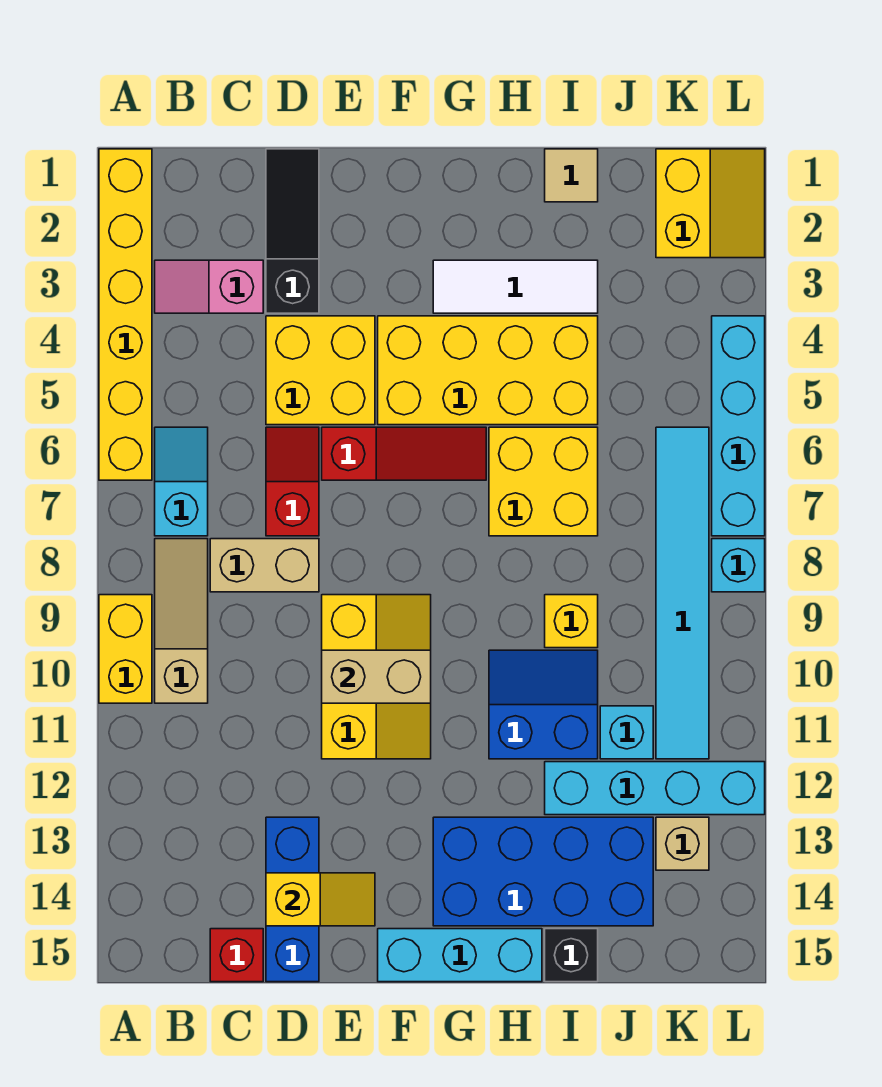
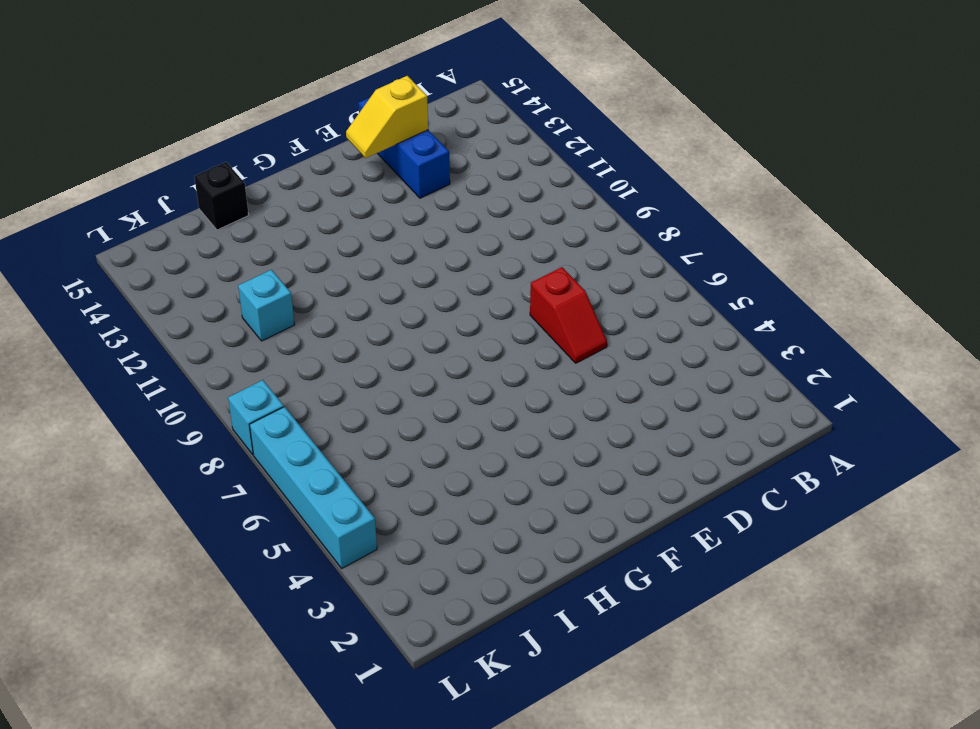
none -> yellow brick A1:A6 level 1
none -> yellow brick A9:A10 level 1
none -> pink slope B3:C3 level 1 top C
none -> cyan slope B6:B7 level 1 top 7

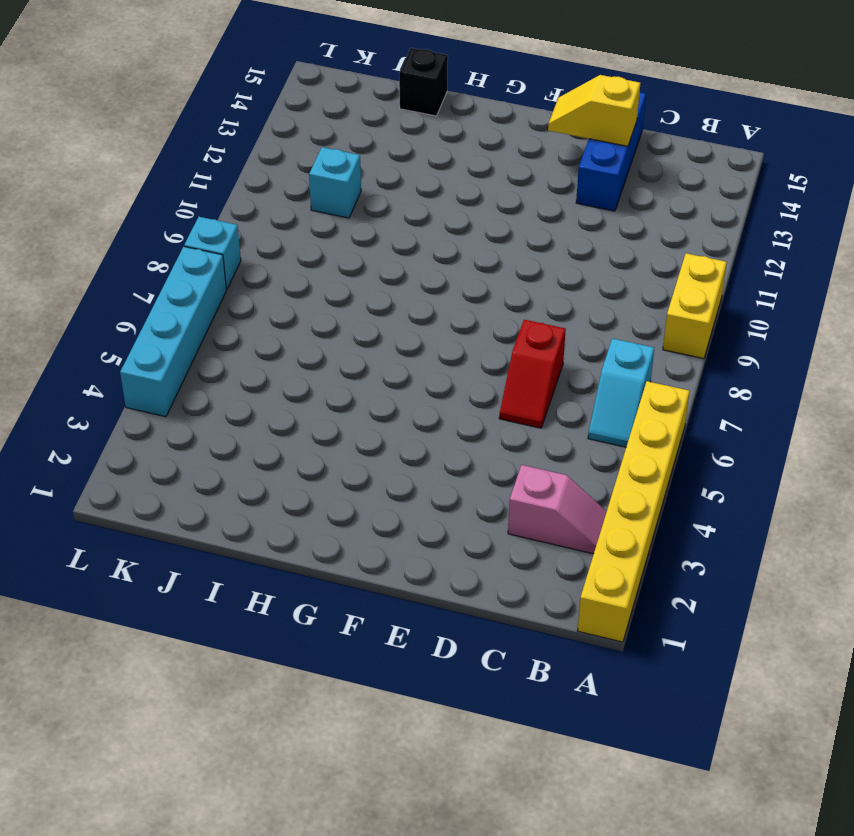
none -> tan slope B8:B10 level 1 top 10
none -> tan brick C8:D8 level 1
none -> red brick C15 level 1
none -> black slope D1:D3 level 1 top 3

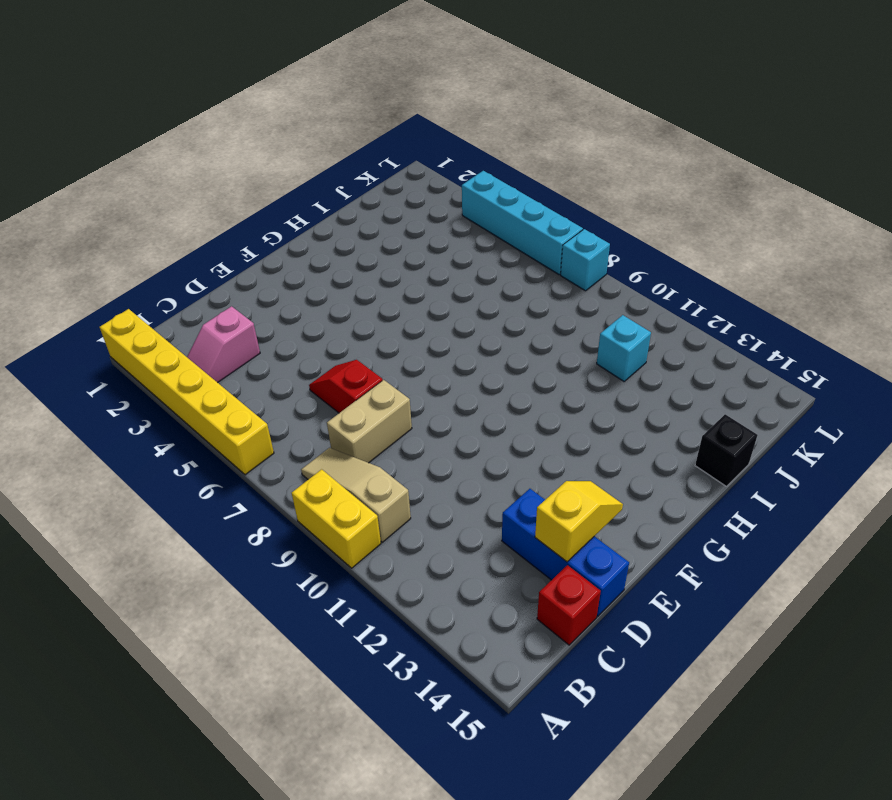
none -> cyan slope B6:B7 level 1 top 7
none -> black slope D1:D3 level 1 top 3
none -> yellow brick D4:E5 level 1
none -> red slope E6:G6 level 1 top E

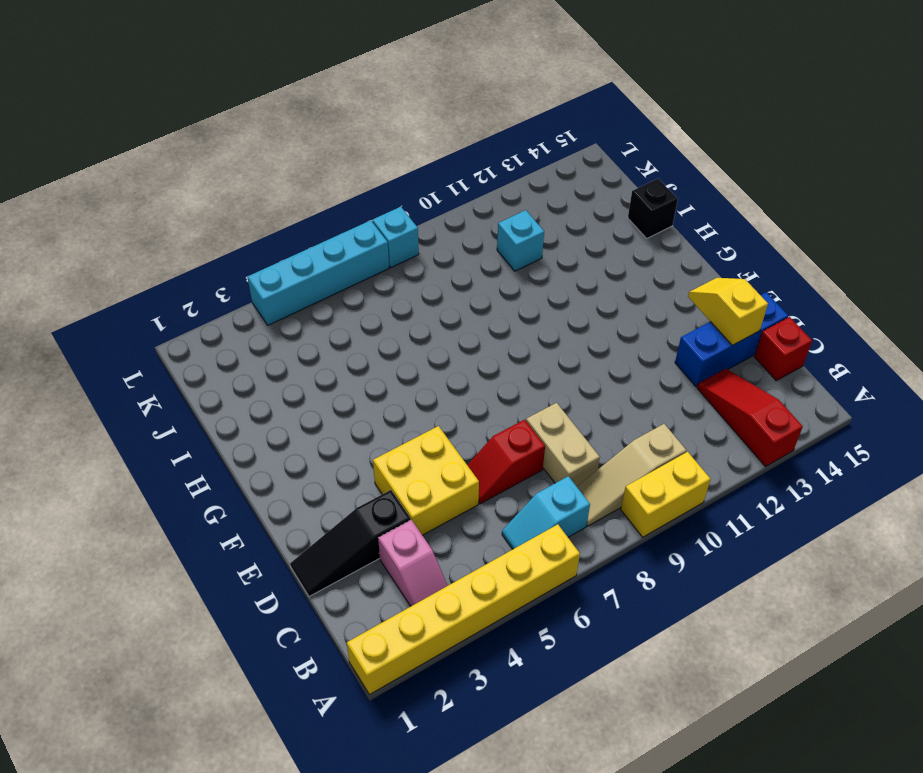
red slope A13:C13 level 1 top A -> red slope E6:G6 level 1 top E
none -> yellow slope E9:F11 level 1 top E
none -> yellow brick F4:I5 level 1
none -> cyan brick F15:H15 level 1
none -> white tile G3:I3 level 1

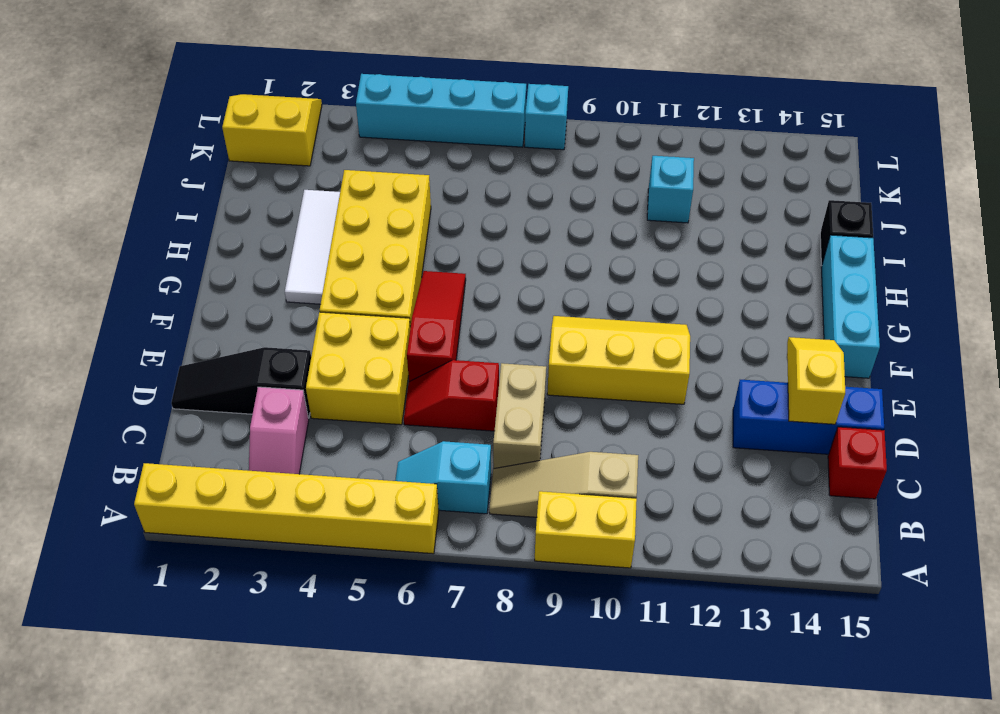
none -> blue brick G13:J14 level 1
none -> yellow brick H6:I7 level 1
none -> blue slope H10:I11 level 1 top 11
none -> tan tile I1 level 1

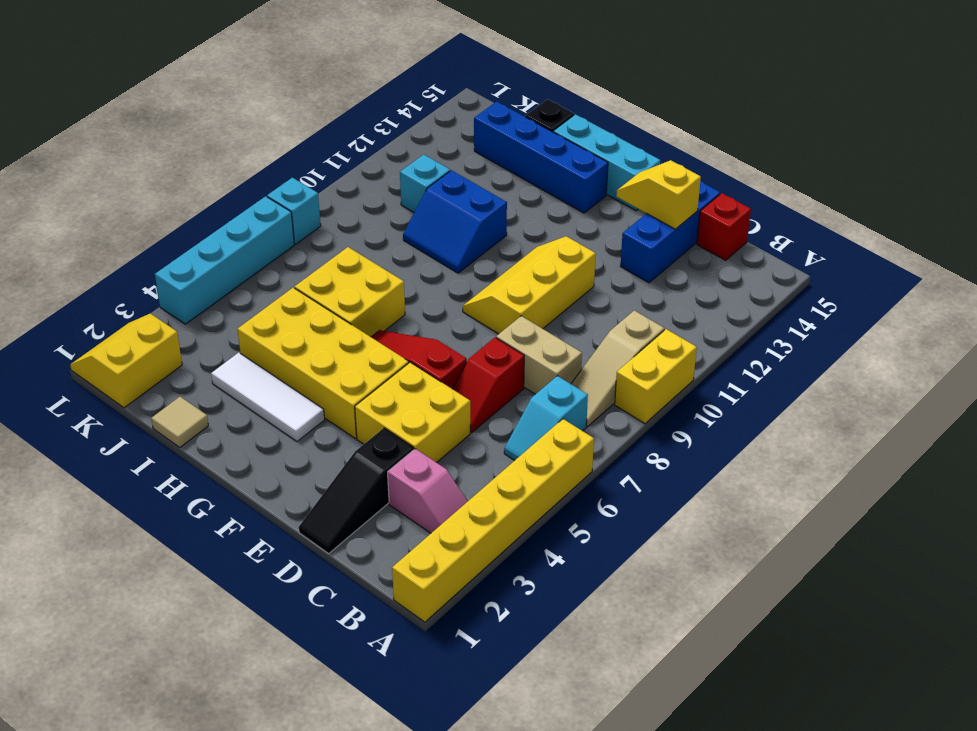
blue brick G14:J14 level 1 -> blue brick G13:J14 level 1
none -> yellow brick I9 level 1
none -> cyan brick I12:L12 level 1
none -> cyan tile K6:K11 level 1
none -> tan brick K13 level 1

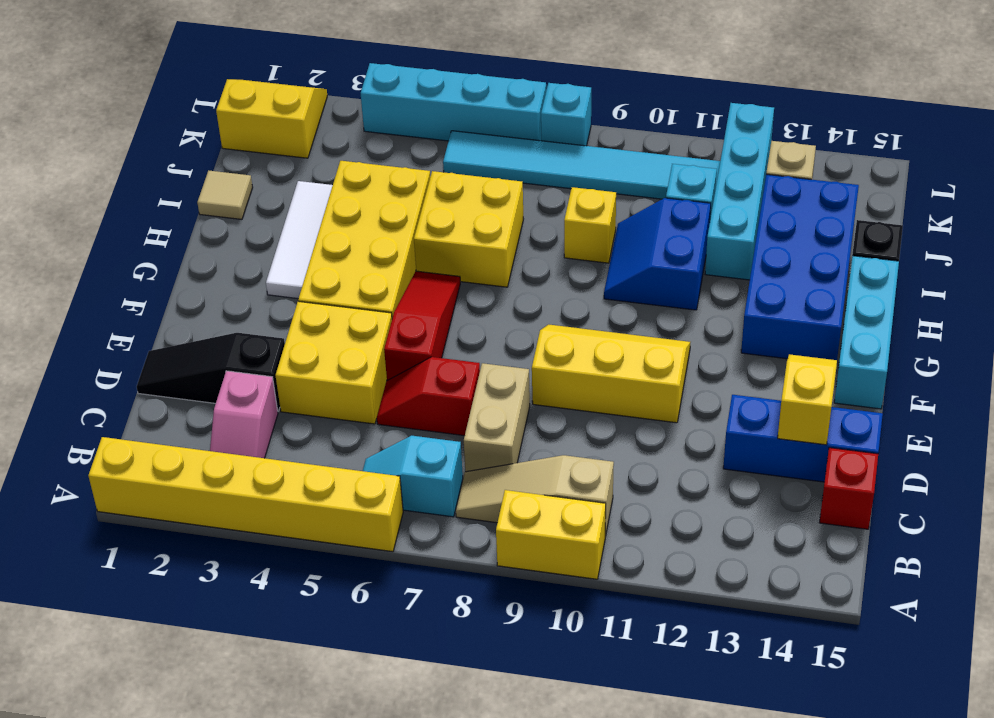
none -> tan brick E10:F10 level 2

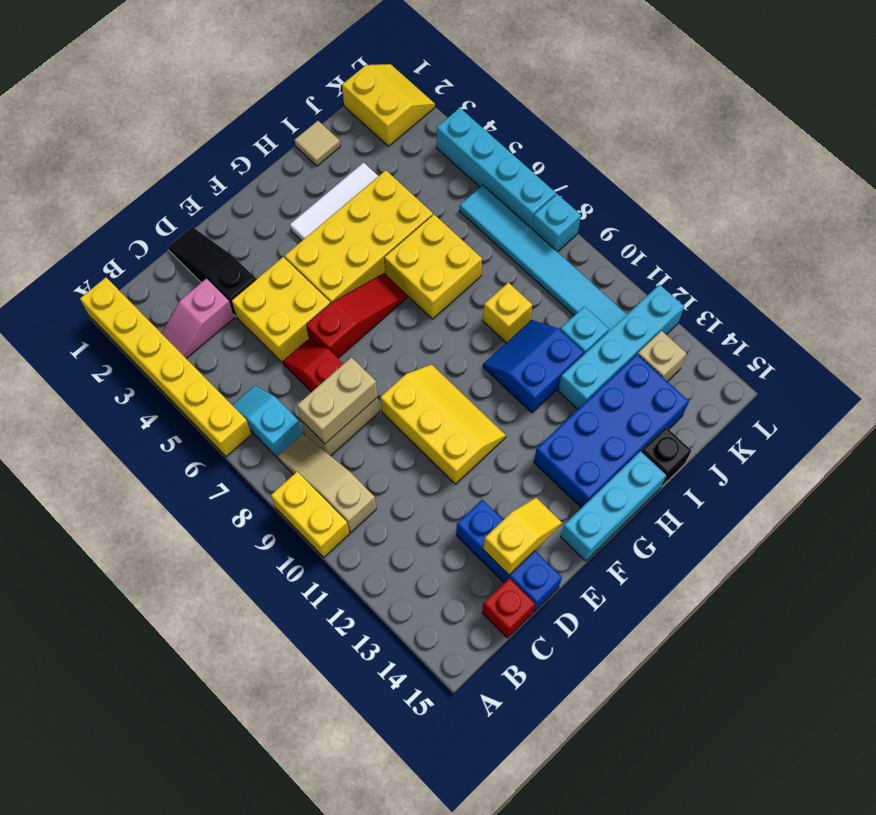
tan brick C8:D8 level 2 -> tan brick E10:F10 level 2

